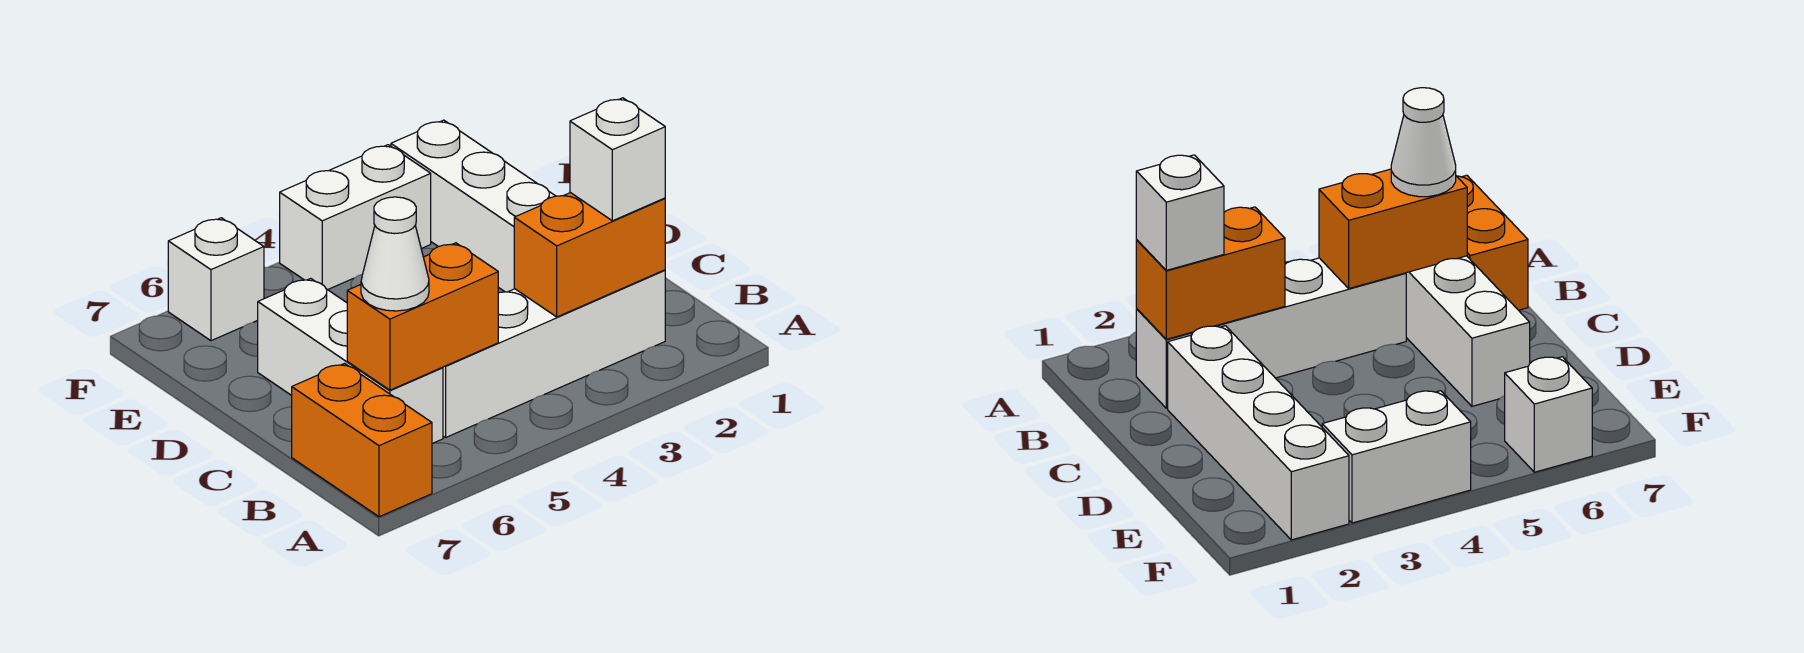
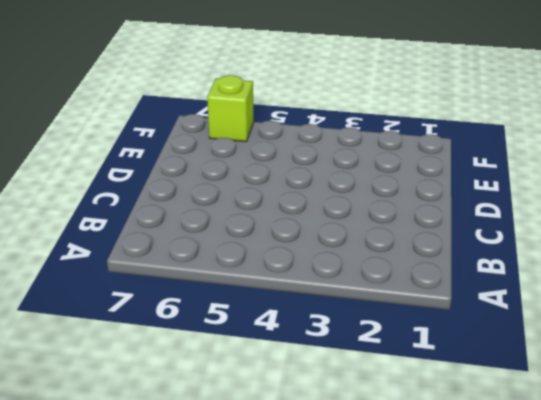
lime brick F6 level 1 -> white brick F6 level 1
none -> orange brick A7:B7 level 1
none -> white brick B2:B5 level 1

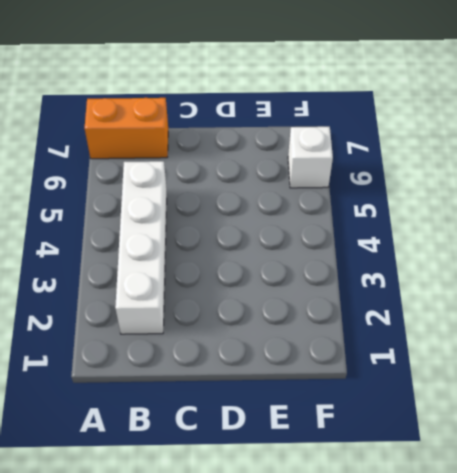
none -> white brick B6:D6 level 1
none -> white brick C2:F2 level 1

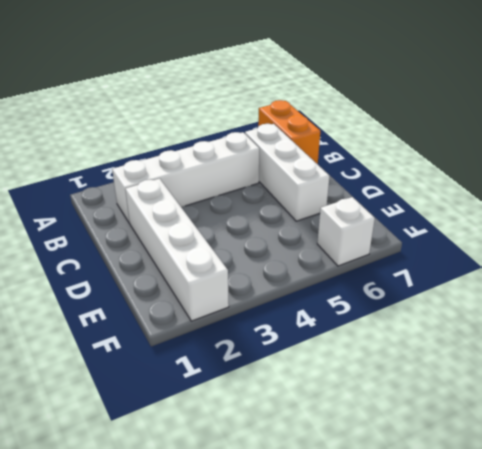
none -> white brick F3:F4 level 1
none -> orange brick B2:B3 level 2

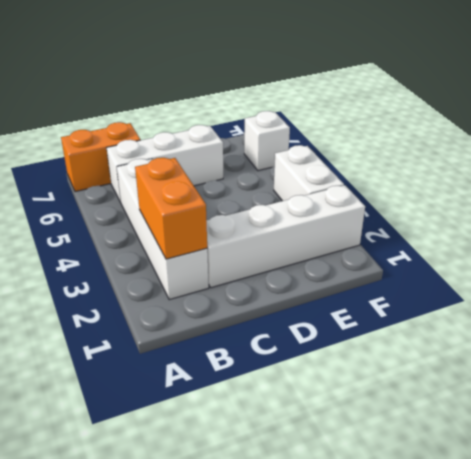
none -> orange brick B5:B6 level 2
none -> white brick B2 level 3

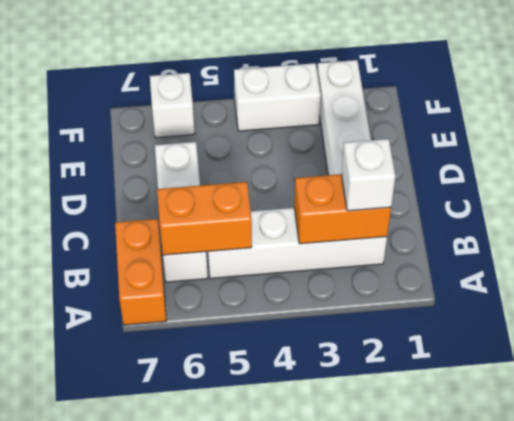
none -> white cone B6 level 3

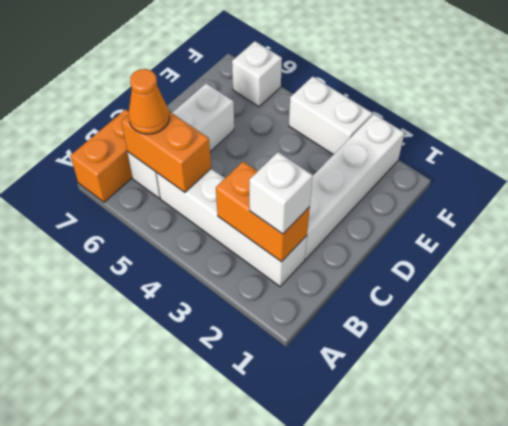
orange cone B6 level 3 -> white cone B6 level 3

